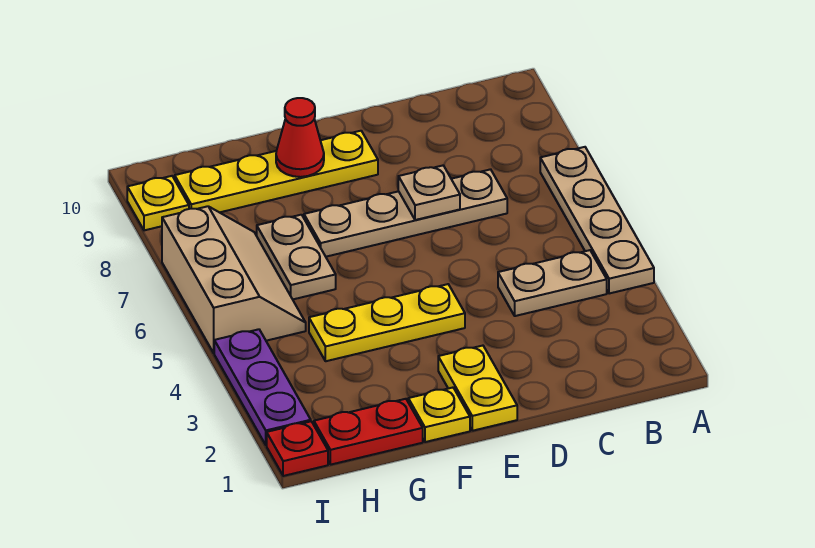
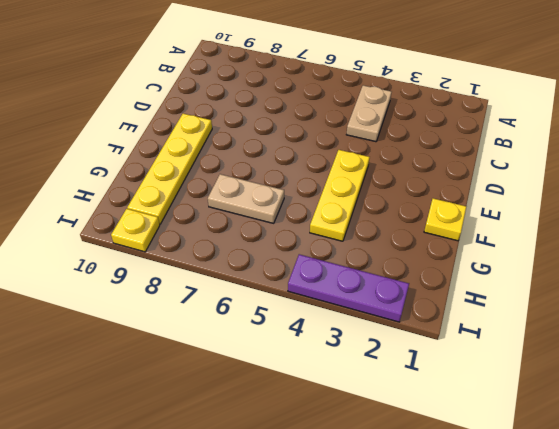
none -> tan plate A4:A7 level 1
none -> tan plate C7:F7 level 1
none -> yellow plate E1:E2 level 1

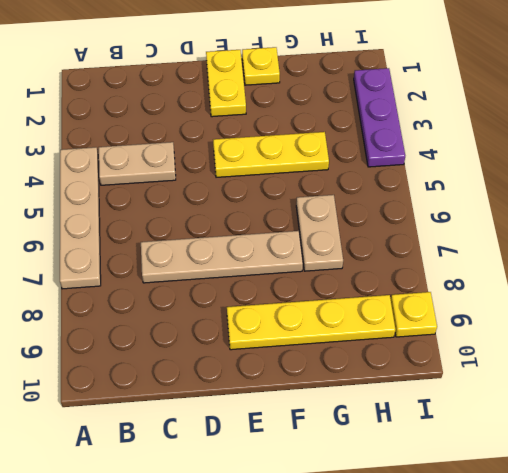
none -> red plate G1:H1 level 1
none -> tan slope H5:I7 level 1 top I
none -> red plate I1 level 1

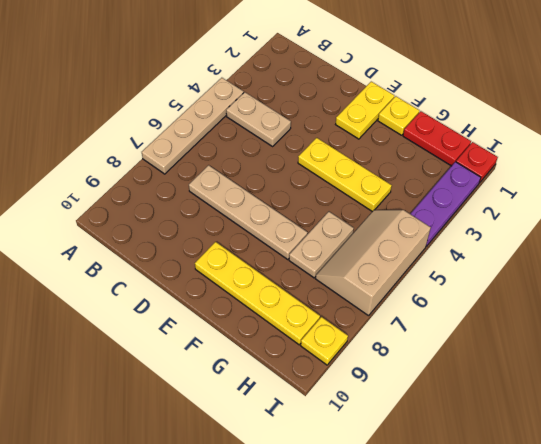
none -> tan plate D7 level 2
none -> red cone F9 level 2

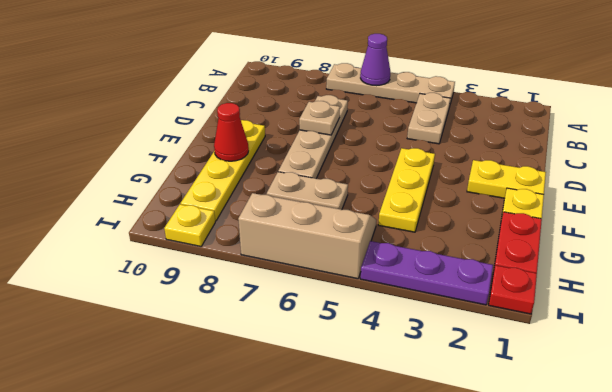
purple cone A6 level 2 -> none

